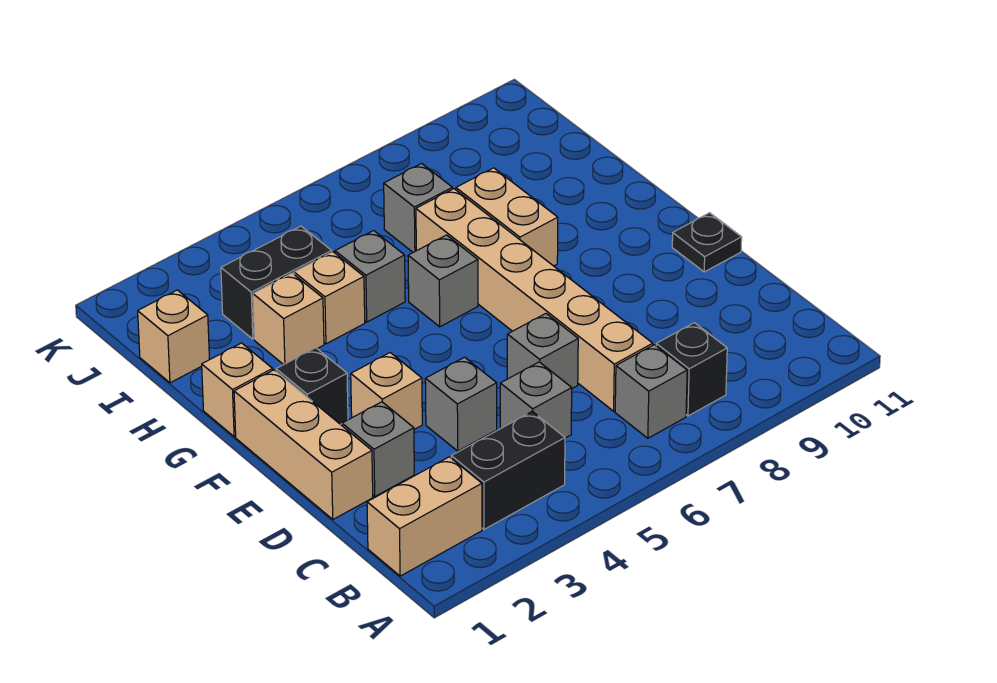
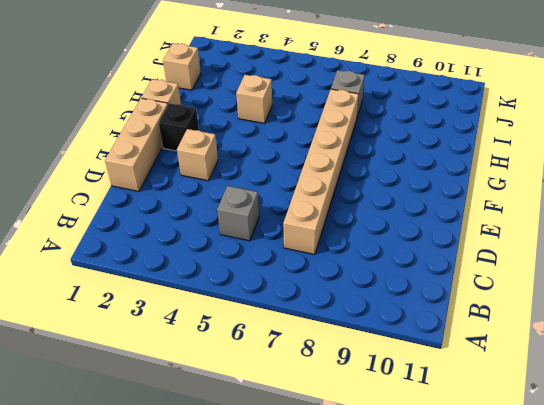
none -> tan brick B1:B2 level 1
none -> black brick B3:B4 level 1
none -> grey brick B7 level 1

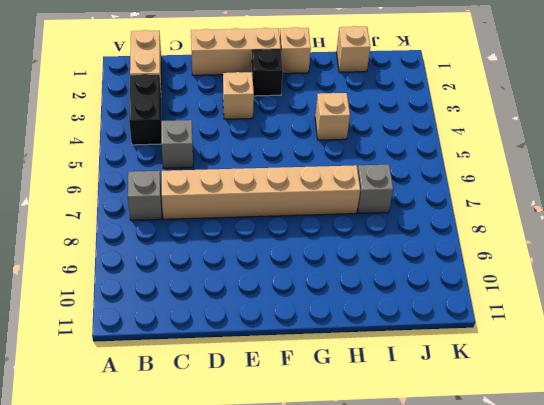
none -> black brick B8 level 1
none -> grey brick D2 level 1
none -> grey brick D4 level 1

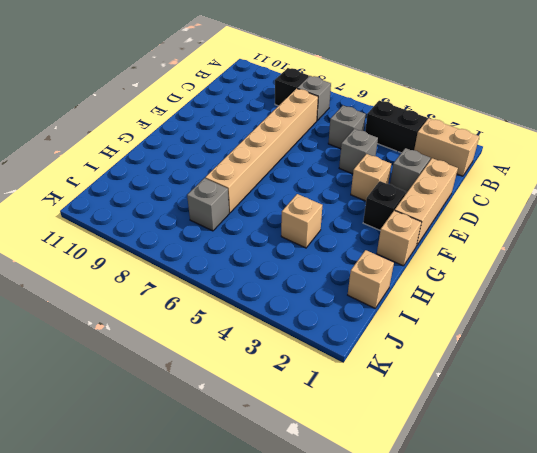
none -> grey brick D6 level 1
none -> black plate E11 level 1
none -> grey brick G6 level 1

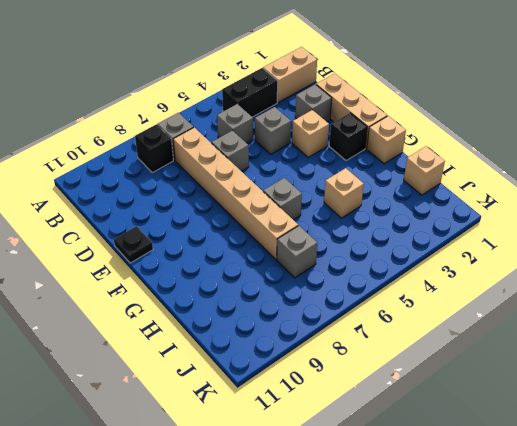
none -> tan brick G8:H8 level 1
none -> tan brick H3 level 1
none -> grey brick H5 level 1

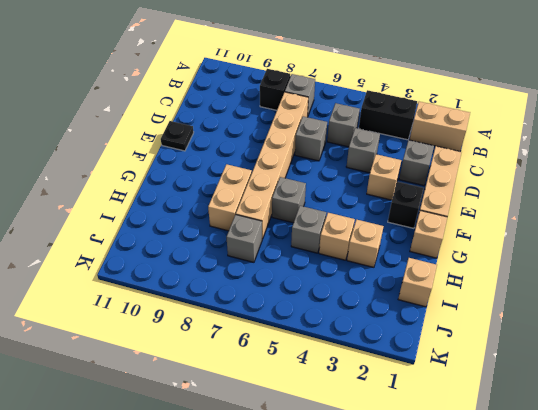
none -> black brick I3:I4 level 1

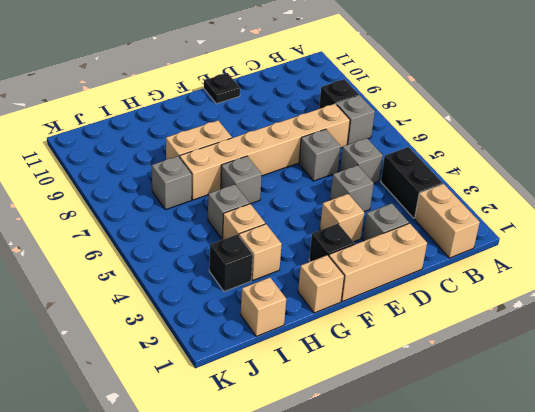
black brick I3 level 1 -> black brick I3:I4 level 1

